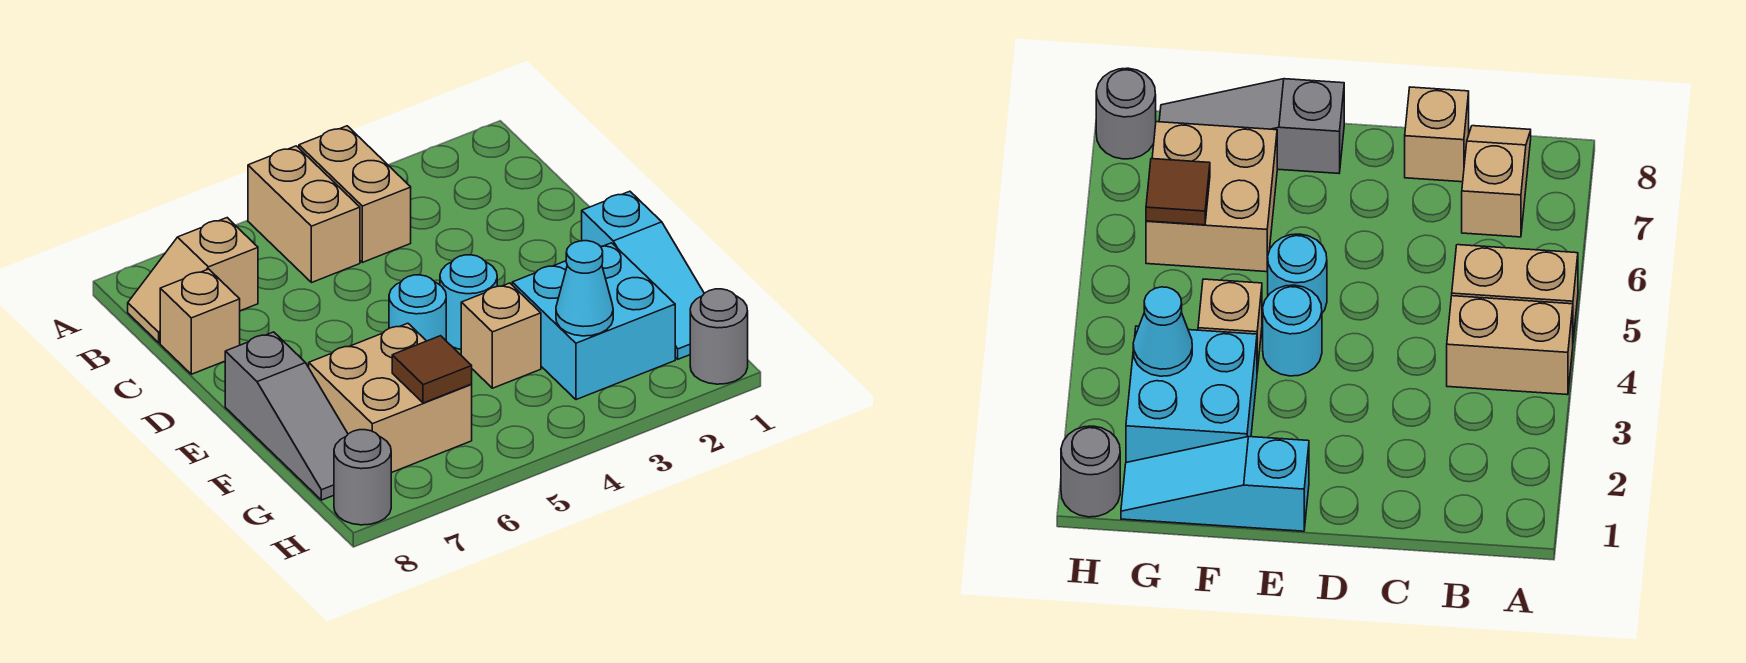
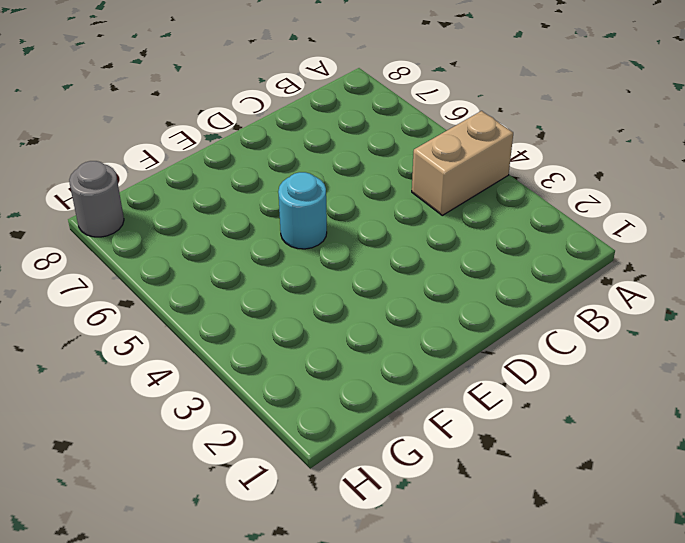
none -> tan brick A5:B5 level 1
none -> tan slope B7:B8 level 1 top 7
none -> tan brick C8 level 1

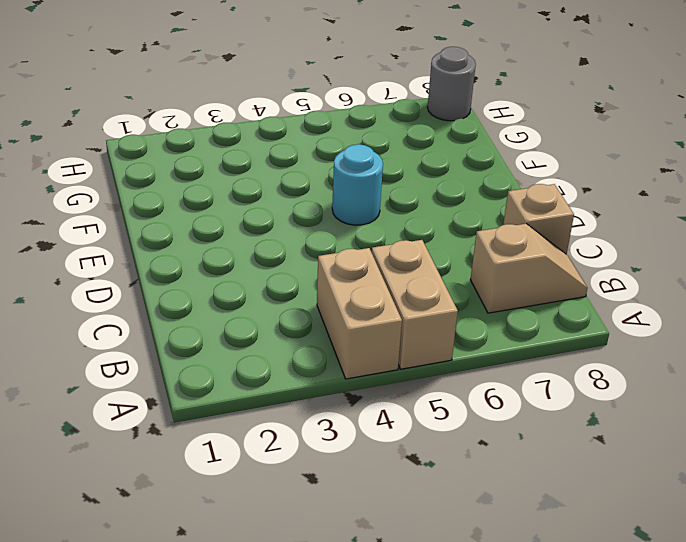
none -> cyan slope E1:G1 level 1 top E
none -> cyan round brick E4 level 1
none -> grey slope E8:G8 level 1 top E

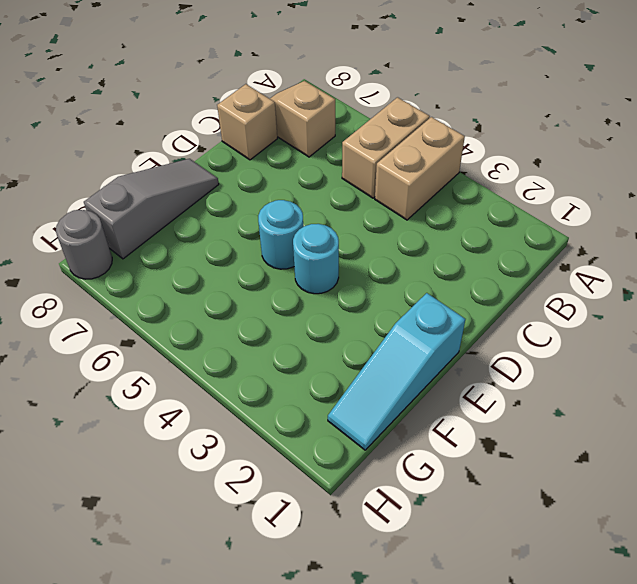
grey slope E8:G8 level 1 top G -> grey slope E8:G8 level 1 top E
none -> cyan brick F2:G3 level 1
none -> tan brick F4 level 1
none -> tan brick F6:G7 level 1

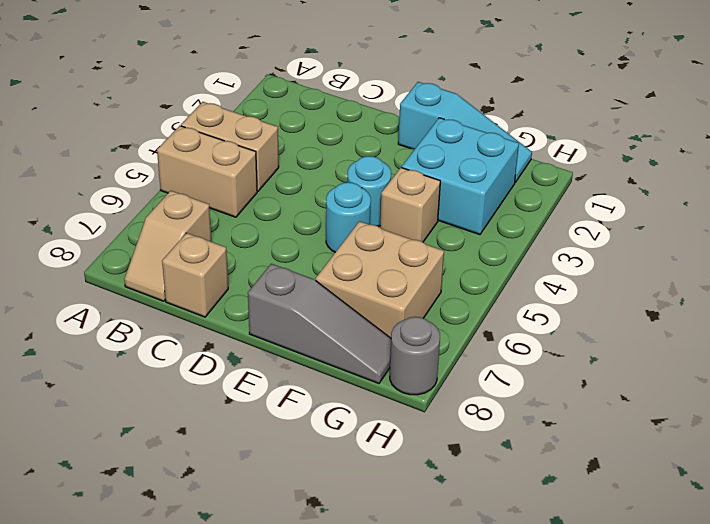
none -> grey round brick H1 level 1
none -> cyan cone G3 level 2
none -> brown tile G6 level 2

